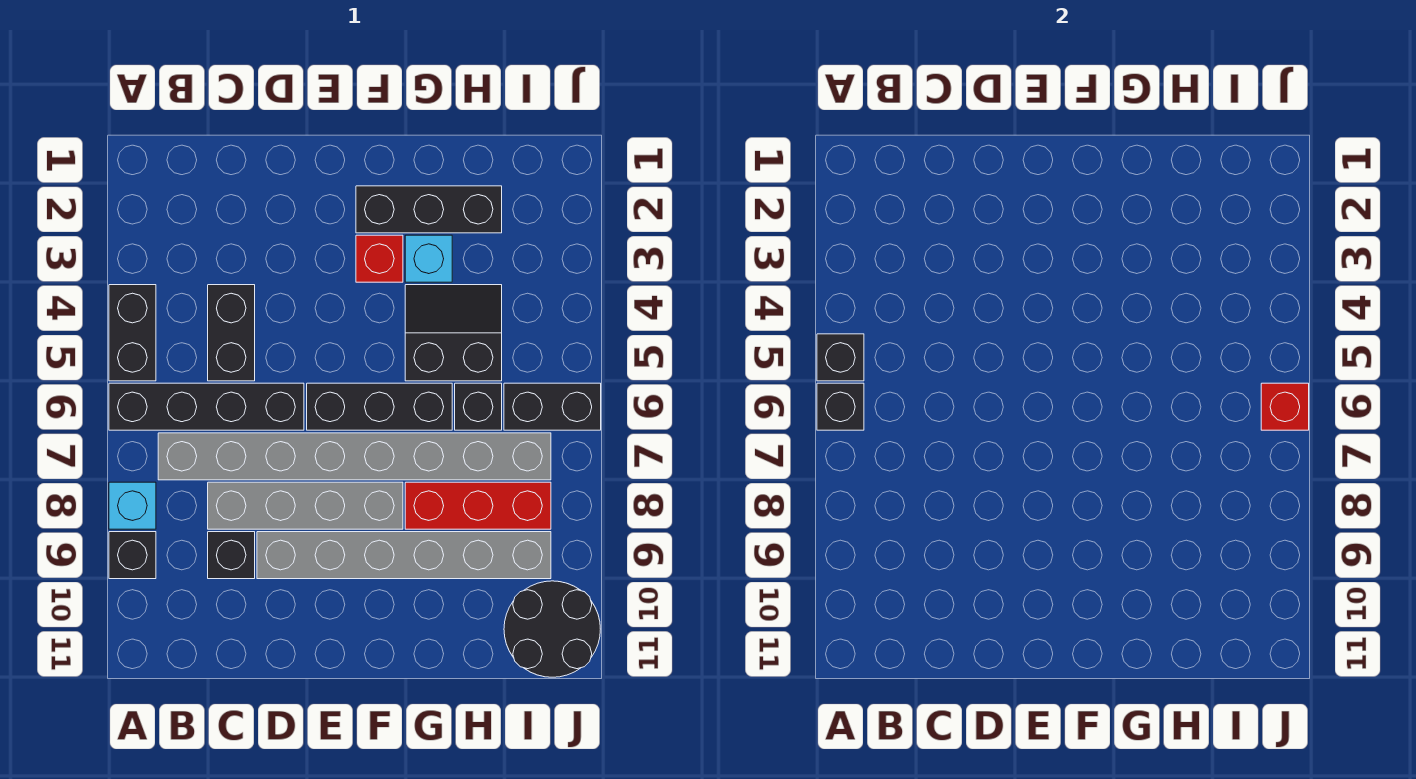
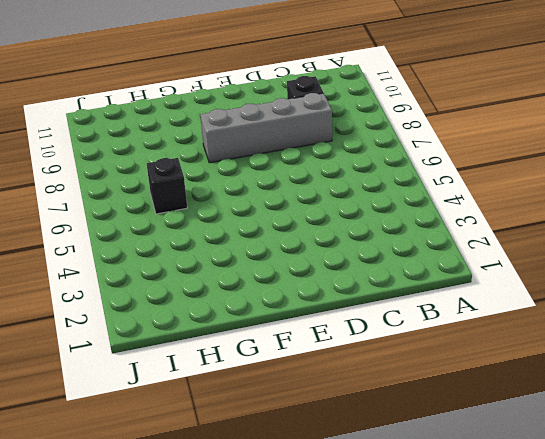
none -> black brick A4:A5 level 1
none -> black brick A6:D6 level 1
none -> cyan brick A8 level 1

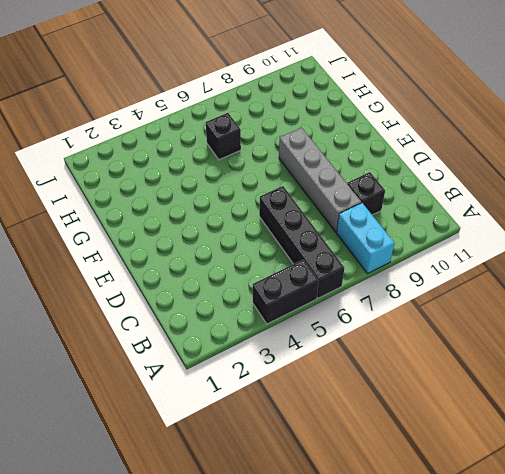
cyan brick A8:B8 level 1 -> cyan brick A8 level 1
none -> black brick A9 level 1
none -> grey brick B7:I7 level 1
none -> black brick C4:C5 level 1

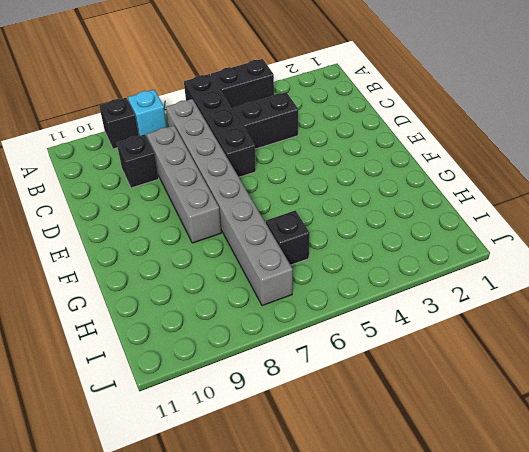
none -> grey brick D9:I9 level 1
none -> black brick E6:G6 level 1
none -> black brick F2:H2 level 1

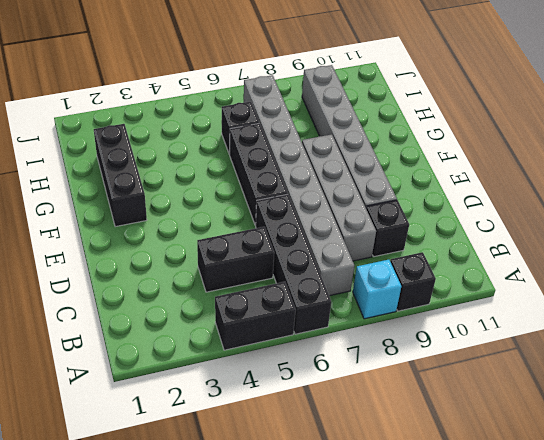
none -> red brick F3 level 1
none -> cyan brick G3 level 1
none -> black slope G4:H5 level 1 top 5

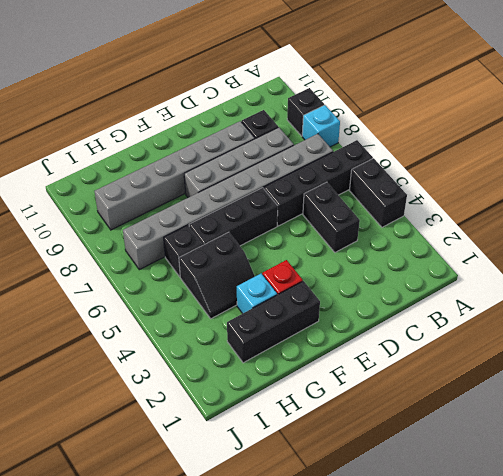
none -> red brick G8:I8 level 1
none -> black brick I6:J6 level 1
none -> black round brick I10:J11 level 1

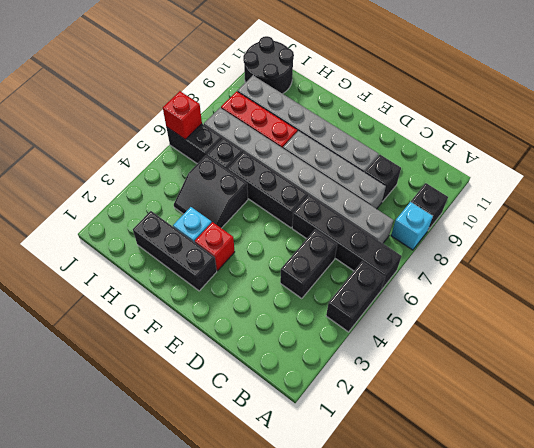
none -> black brick A5 level 2
none -> black brick A6 level 2

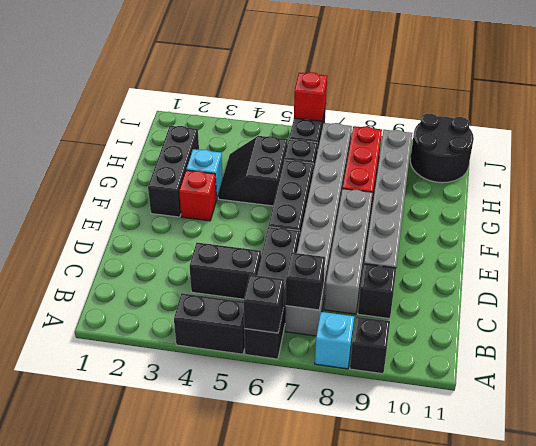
black brick B7 level 2 -> black brick A5 level 2

